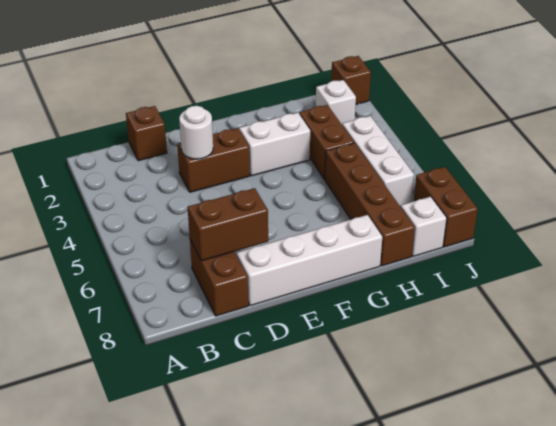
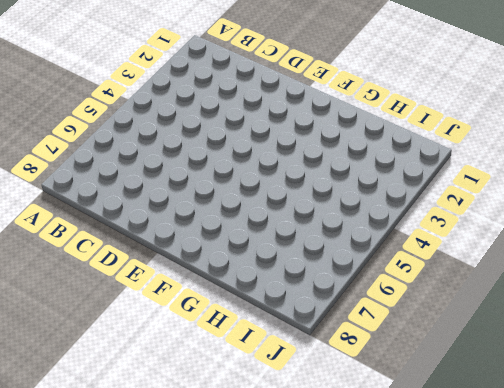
none -> brown brick C1 level 1
none -> brown brick C7:C8 level 1
none -> brown brick D3:E3 level 1

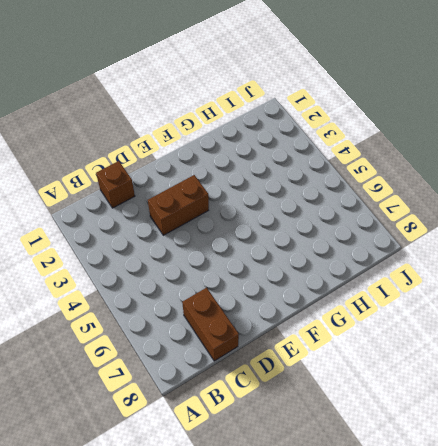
none -> white brick D8:G8 level 1
none -> white brick F3:G3 level 1
none -> brown brick H3:H4 level 1

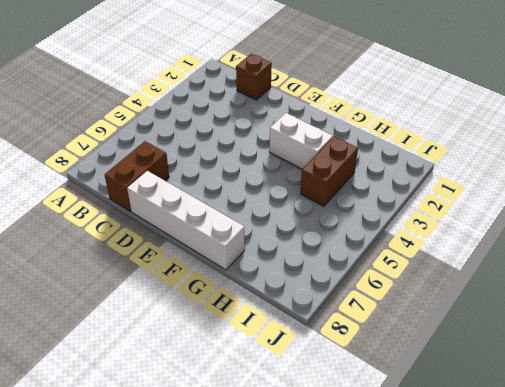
none -> brown brick D3:E3 level 1
none -> brown brick H5:H8 level 1
none -> white brick I2 level 1

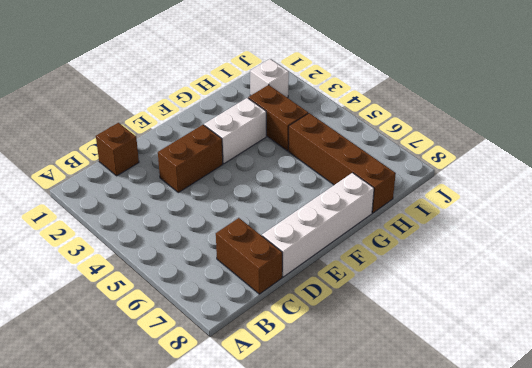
none -> white brick I4:I6 level 1
none -> white brick I8 level 1
none -> brown brick J1 level 1

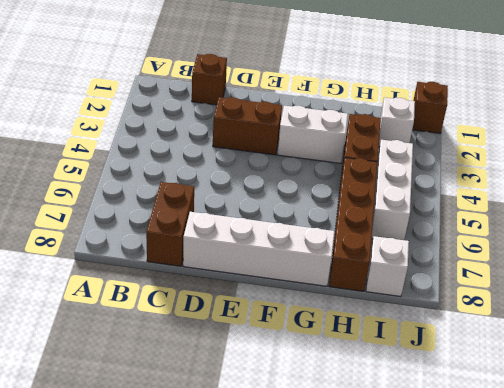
none -> brown brick J7:J8 level 1
none -> brown brick C7:D7 level 2
none -> white round brick D3 level 2

